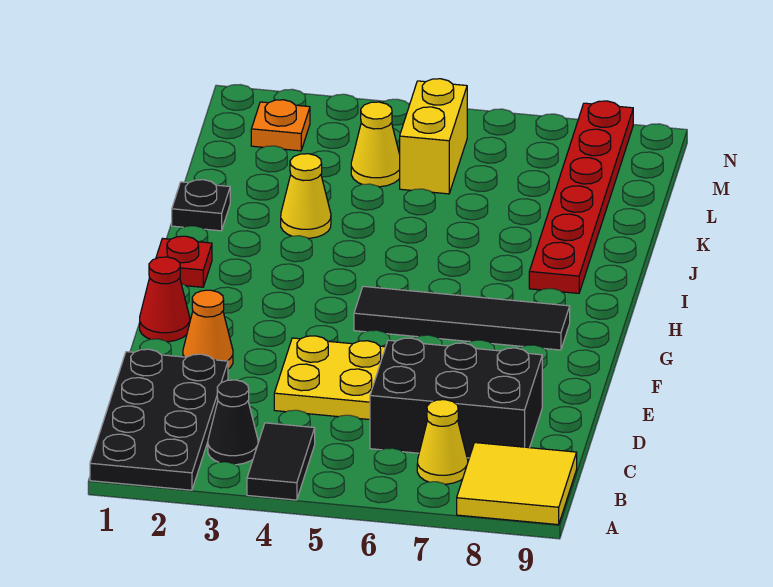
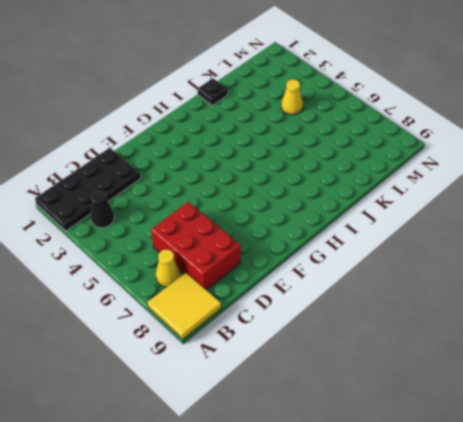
red brick C6:D8 level 1 -> black brick C6:D8 level 1
none -> black tile A4:B4 level 1
none -> yellow plate D4:E5 level 1
none -> orange cone E2 level 1

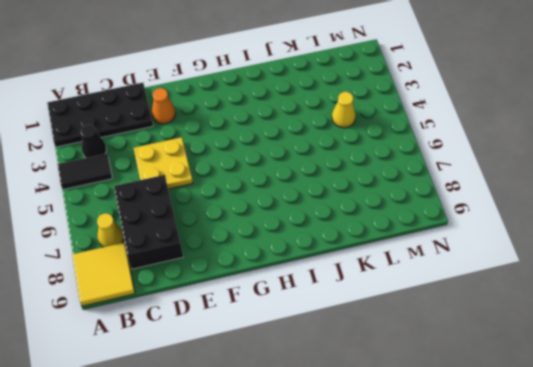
none -> red cone F1 level 1
none -> black tile G5:G8 level 1
none -> red plate H1 level 1

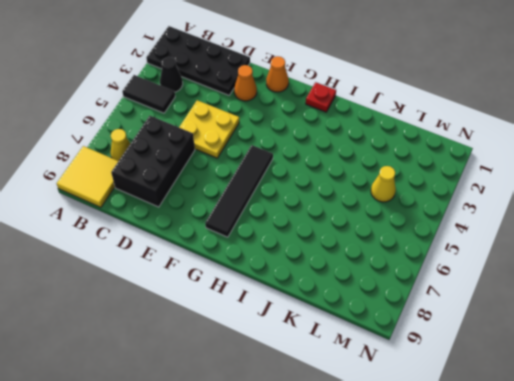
orange cone F1 level 1 -> red cone F1 level 1
none -> red plate I8:N8 level 1
none -> black plate J1 level 1
none -> yellow cone J3 level 1

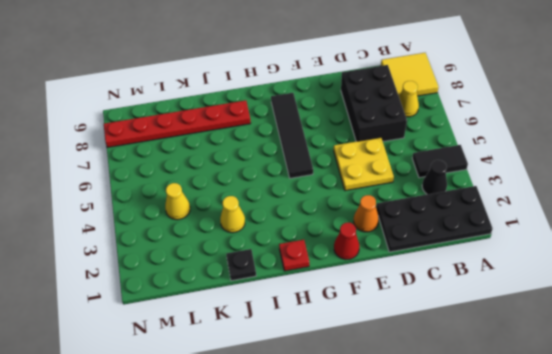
none -> yellow brick L5:M5 level 1
none -> orange plate M2 level 1

